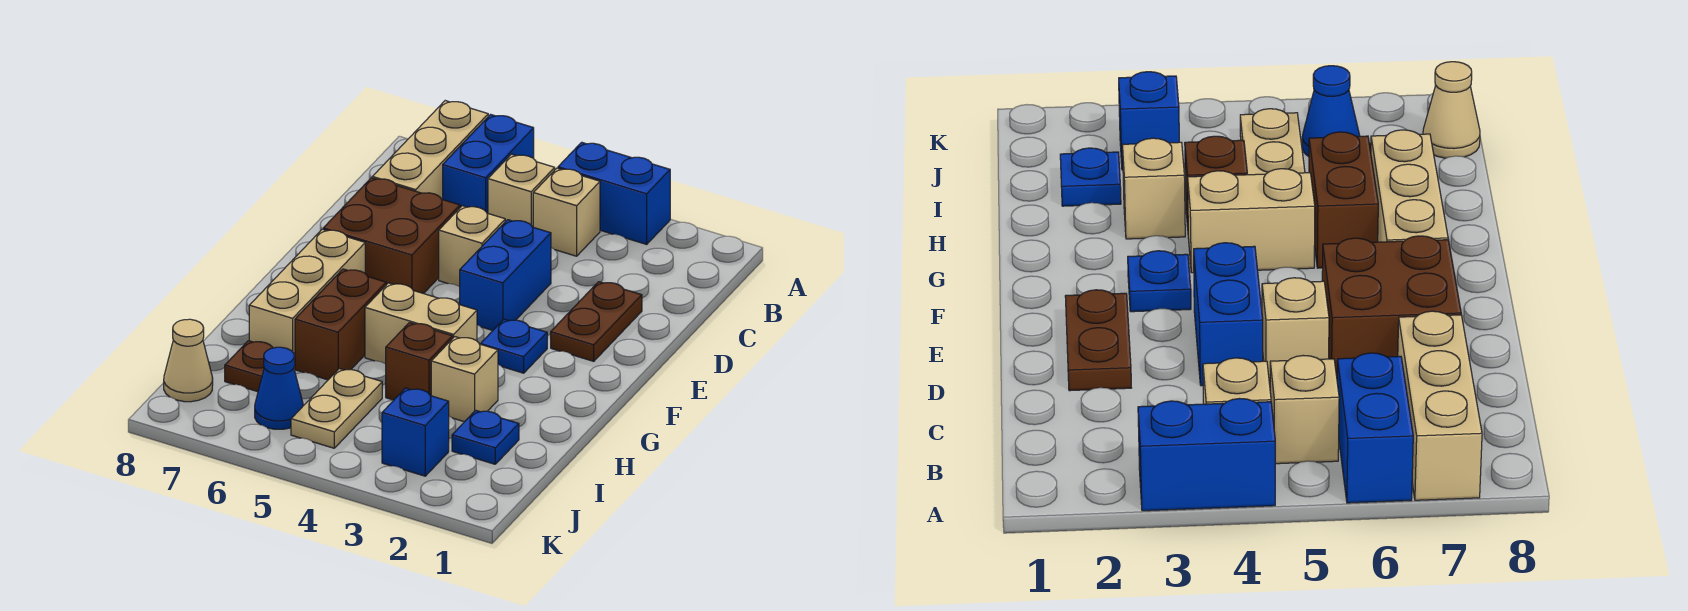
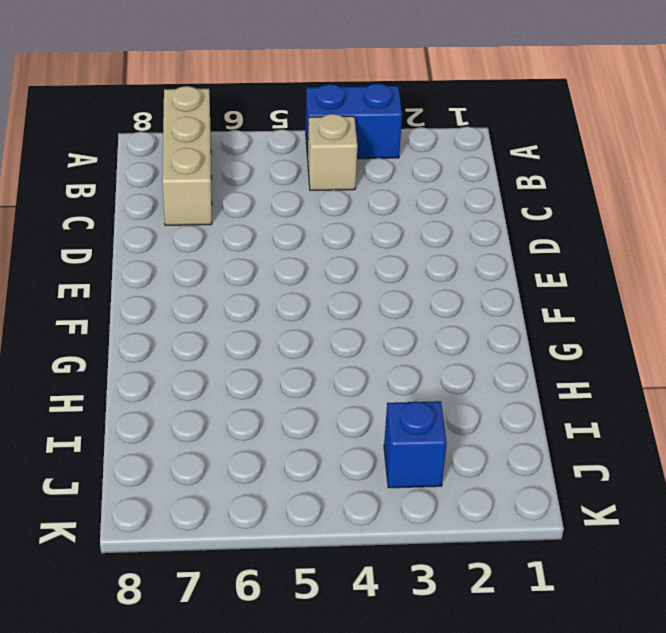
none -> blue brick A6:B6 level 1
none -> tan brick B5 level 1
none -> brown plate D2:E2 level 1

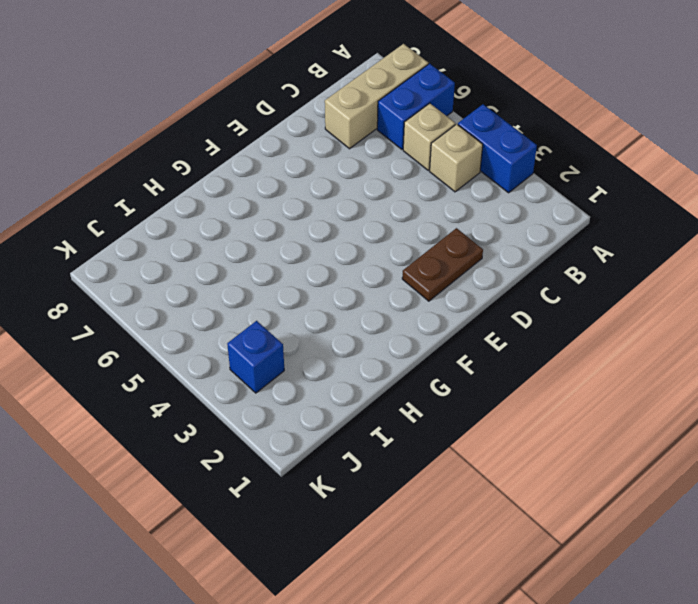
none -> blue brick D4:E4 level 1
none -> tan brick D5 level 1
none -> brown brick D6:E7 level 1

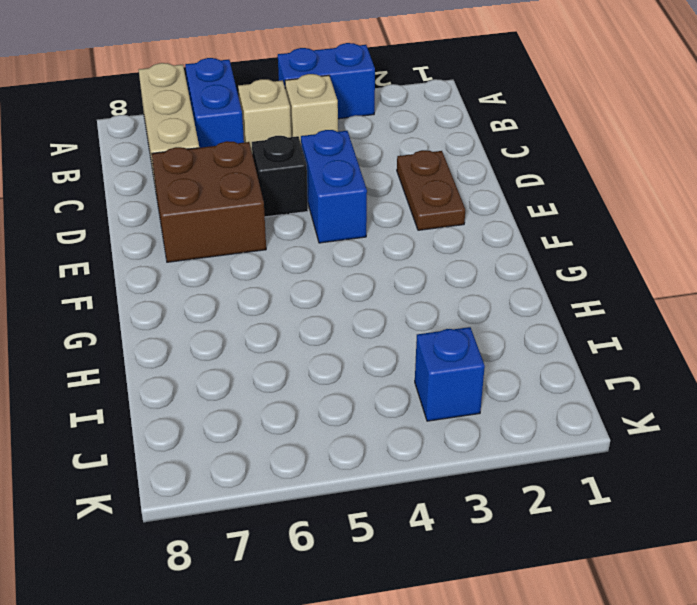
black brick D5 level 1 -> tan brick D5 level 1
none -> blue plate F3 level 1
none -> tan brick F7:H7 level 1
none -> tan brick G4:G5 level 1

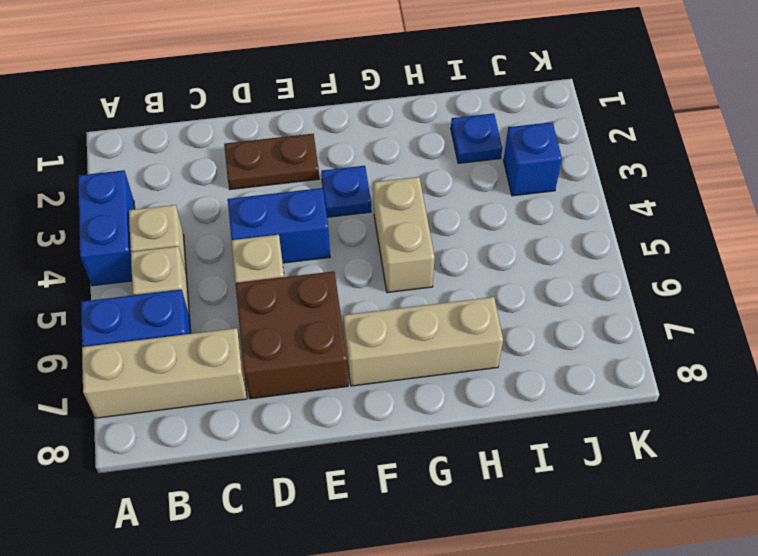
none -> brown brick G6:H6 level 1
none -> tan brick H3 level 1
none -> brown brick H4 level 1

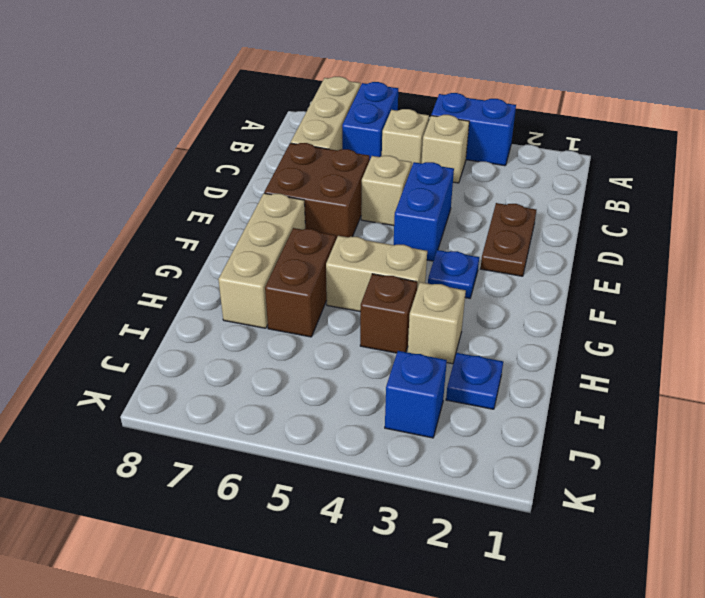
none -> tan plate I5:J5 level 1
none -> brown plate I7 level 1
none -> blue cone J6 level 1

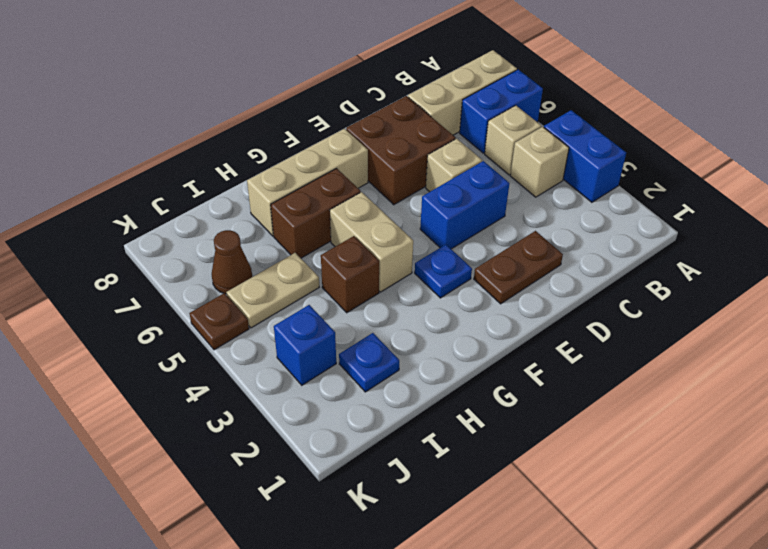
brown cone J6 level 1 -> blue cone J6 level 1
brown plate K5 level 1 -> brown plate I7 level 1
none -> tan brick H3 level 1
none -> tan cone J8 level 1

